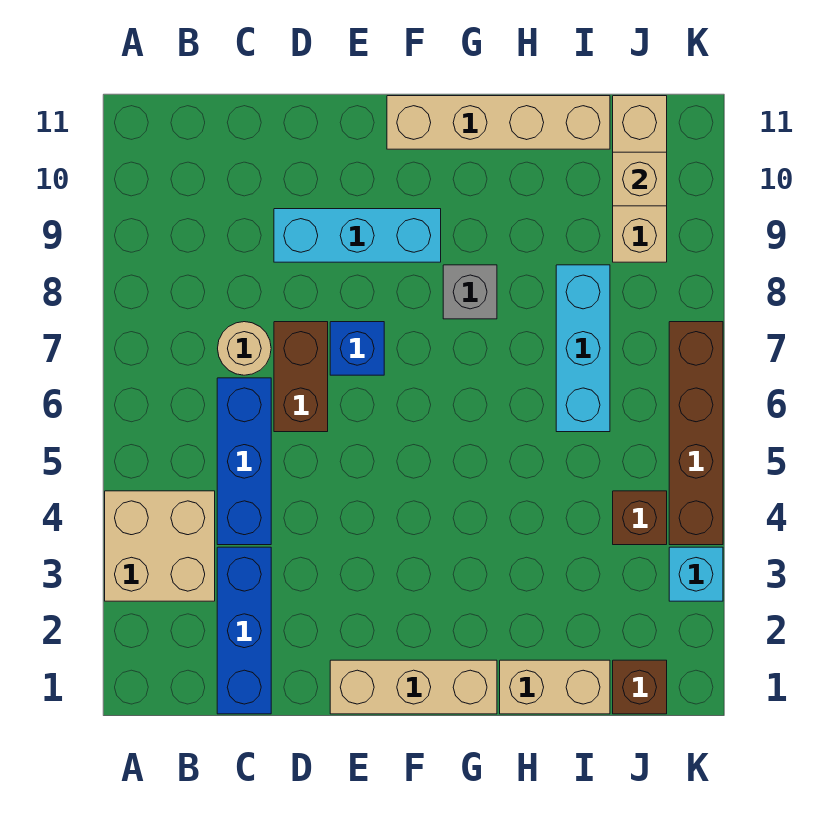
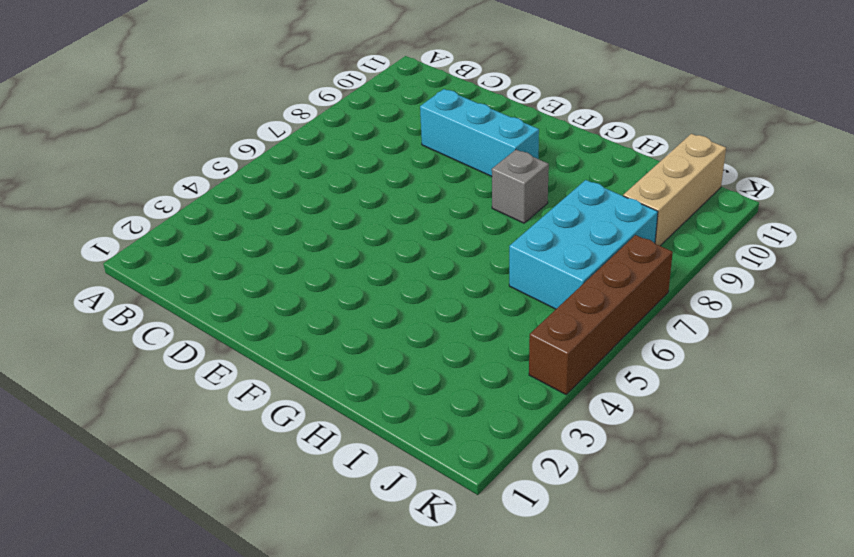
cyan brick I6:J8 level 1 -> cyan brick I6:I8 level 1
none -> tan brick A3:B4 level 1
none -> blue brick C1:C3 level 1
none -> blue brick C4:C6 level 1

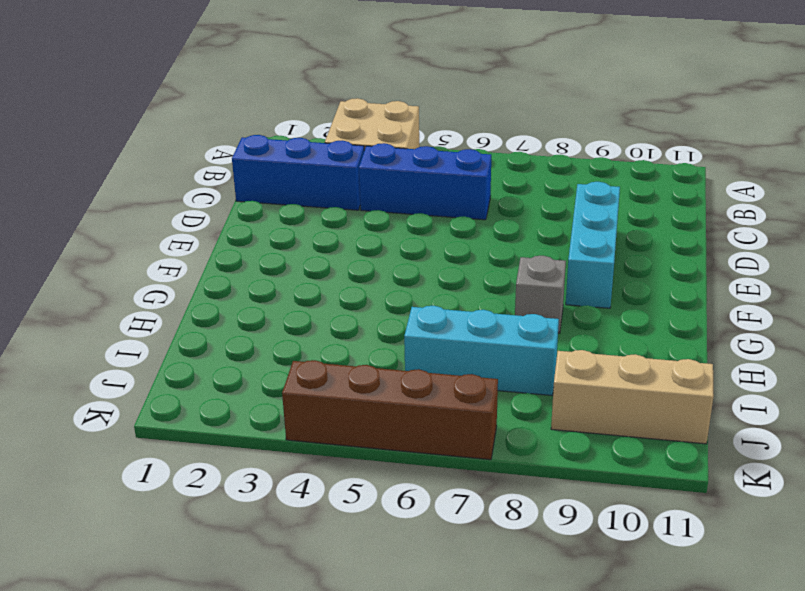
none -> tan round brick C7 level 1
none -> brown brick D6:D7 level 1
none -> tan brick E1:G1 level 1

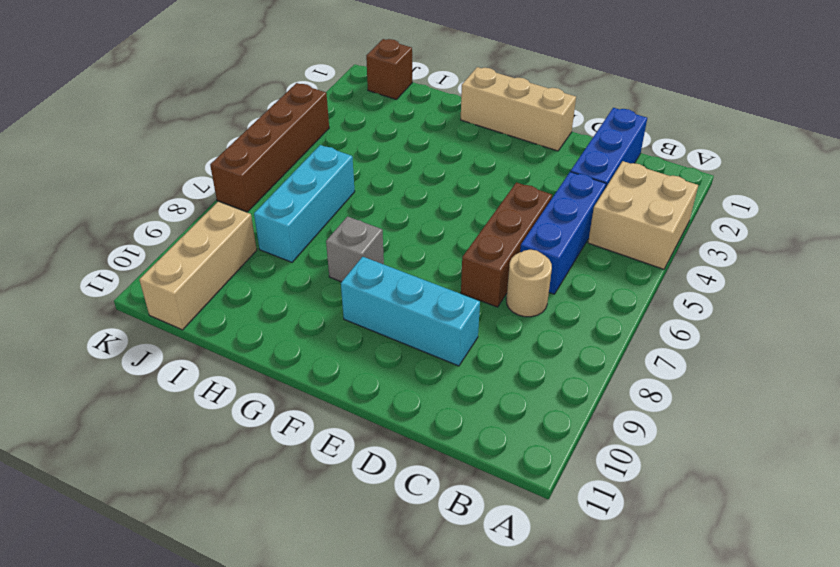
brown brick D5:D7 level 1 -> brown brick D6:D7 level 1
none -> blue brick E7 level 1
none -> tan brick F11:I11 level 1
none -> tan brick H1:I1 level 1

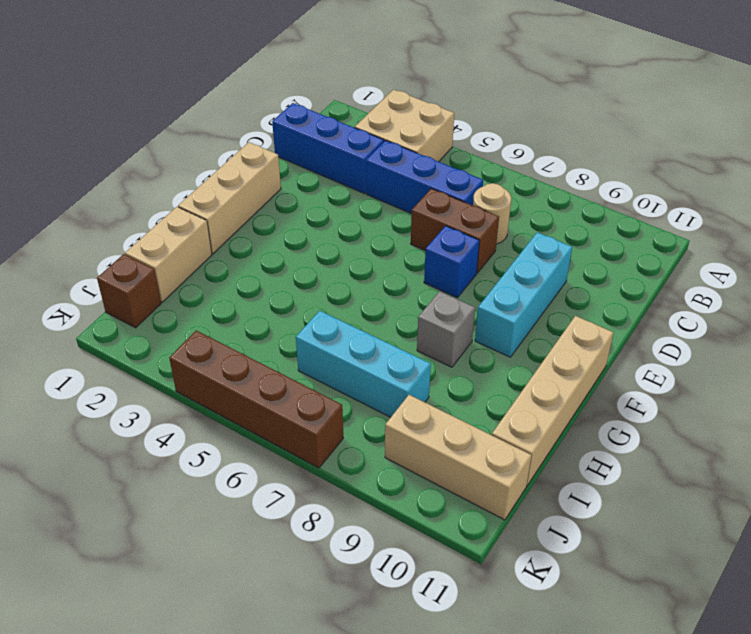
none -> brown brick J4 level 1
none -> cyan brick K3 level 1
none -> tan brick J10 level 2

